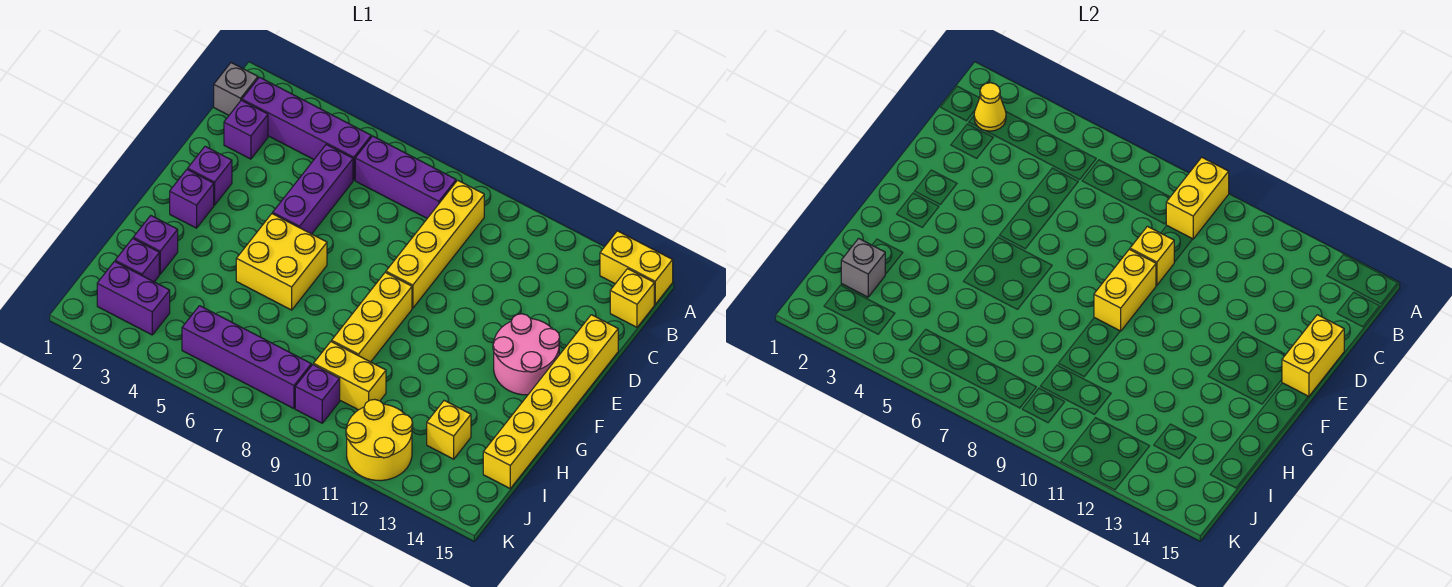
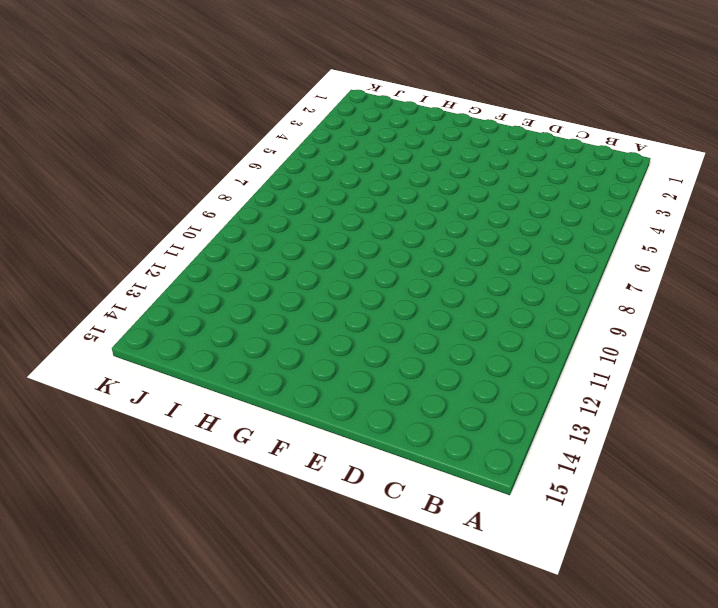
none -> yellow brick A14:A15 level 1
none -> grey brick B1 level 1
none -> purple brick B2:B5 level 1

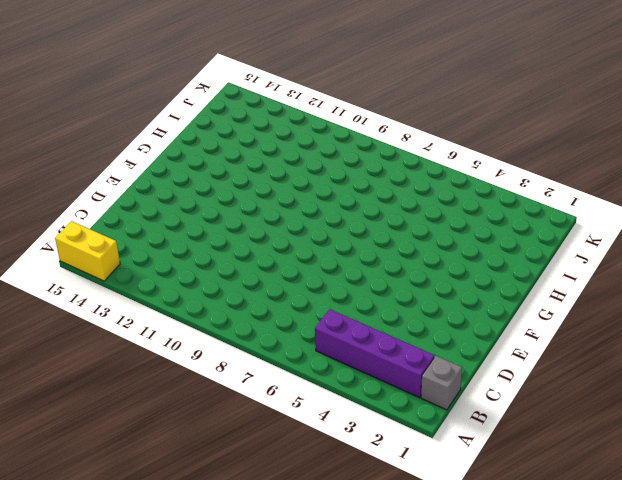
none -> purple brick B6:B8 level 1
none -> yellow brick B9:E9 level 1
none -> yellow brick B15 level 1

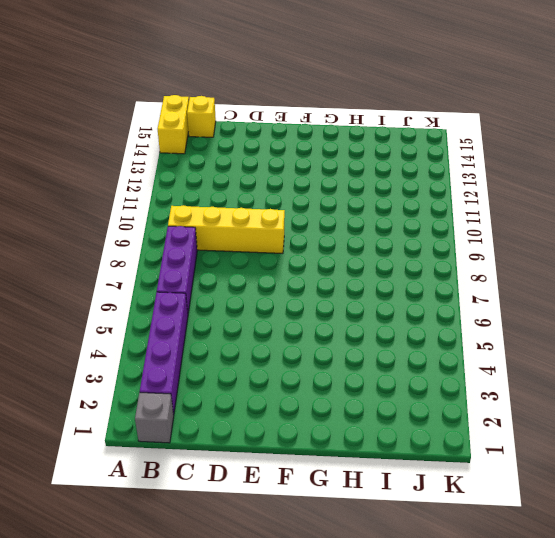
none -> purple brick C2 level 1
none -> purple brick C5:E5 level 1
none -> yellow brick D15:I15 level 1

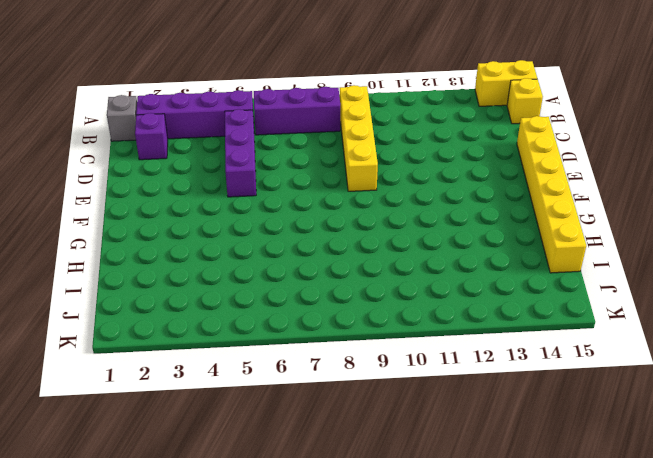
none -> purple brick E2 level 1
none -> pink round brick E13:F14 level 1
none -> purple brick F2 level 1

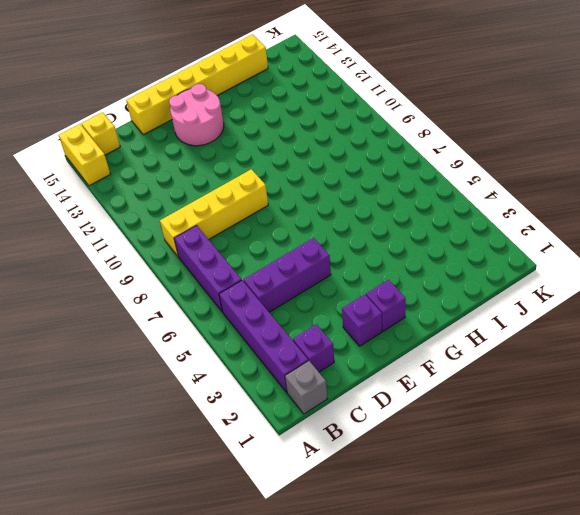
none -> yellow brick F5:G6 level 1
none -> yellow brick F9:H9 level 1
none -> purple brick H2 level 1

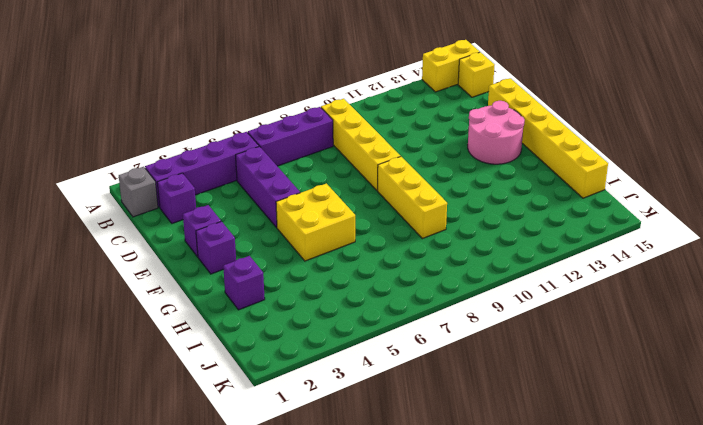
none -> purple brick I2 level 1
none -> yellow brick I9:I10 level 1
none -> yellow brick I13 level 1

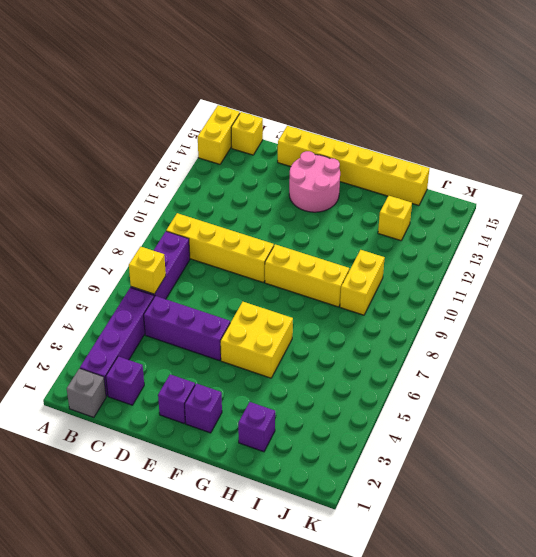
yellow brick B6 level 2 -> yellow brick D9 level 2
none -> purple brick I2 level 1
none -> purple brick J2:J3 level 1
none -> purple brick J5:J8 level 1

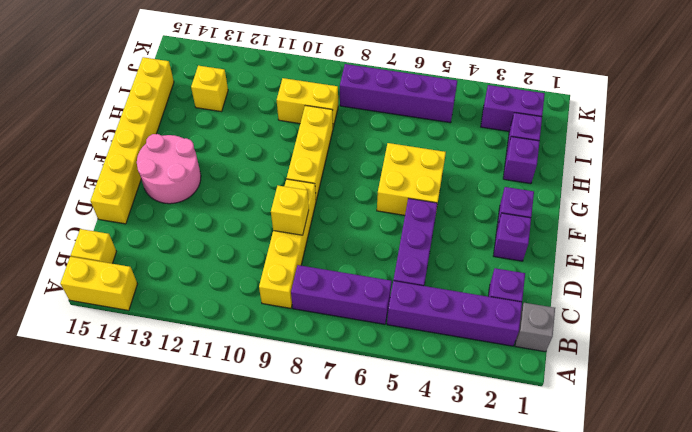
none -> purple brick J9 level 1
none -> yellow round brick J11:K12 level 1
none -> yellow brick A9:B9 level 2

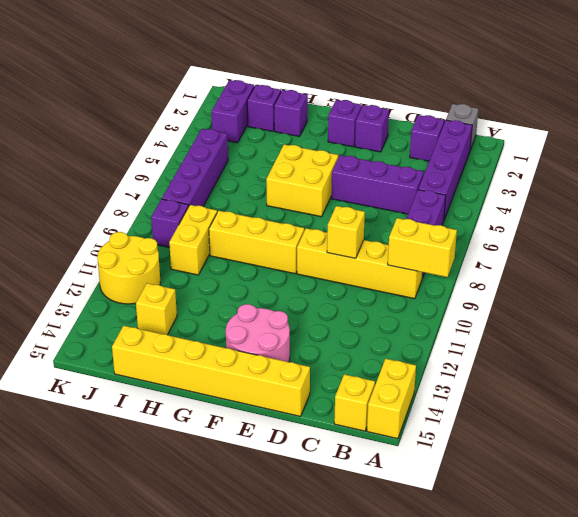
none -> yellow cone B2 level 2
none -> yellow brick D15:E15 level 2
none -> yellow brick E9:F9 level 2

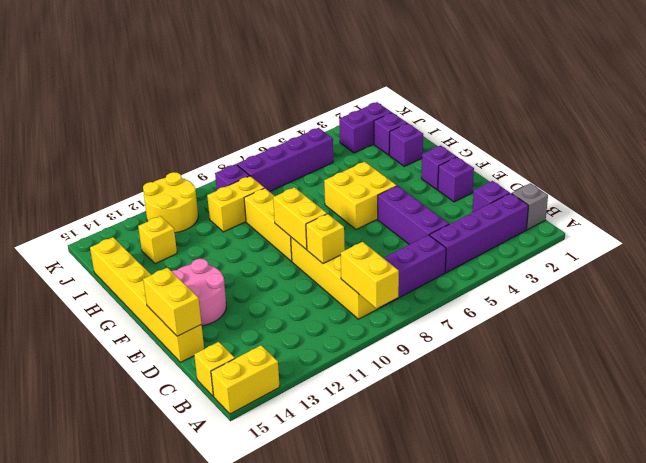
none -> yellow cone B2 level 2
none -> grey brick I2 level 2

